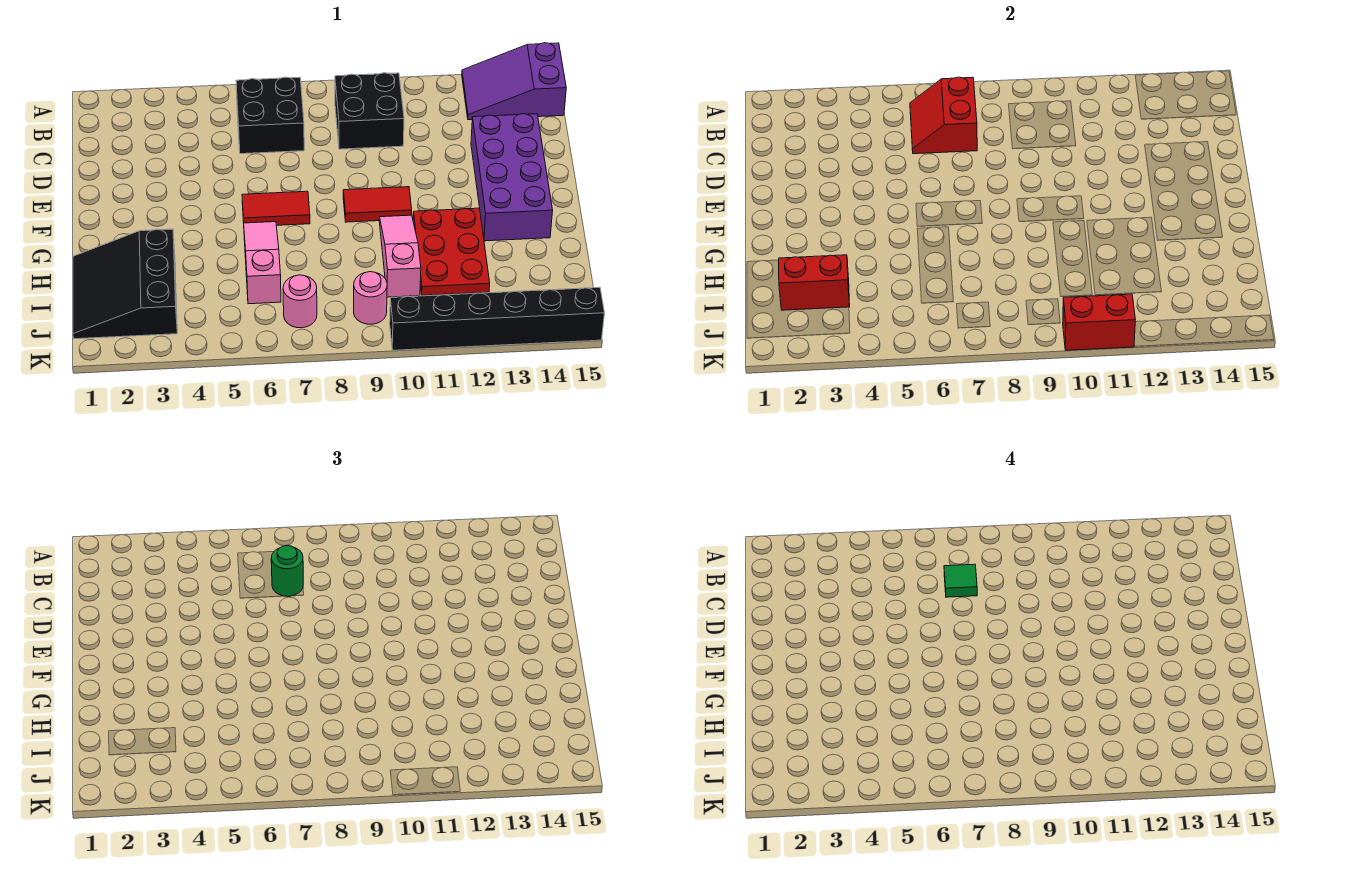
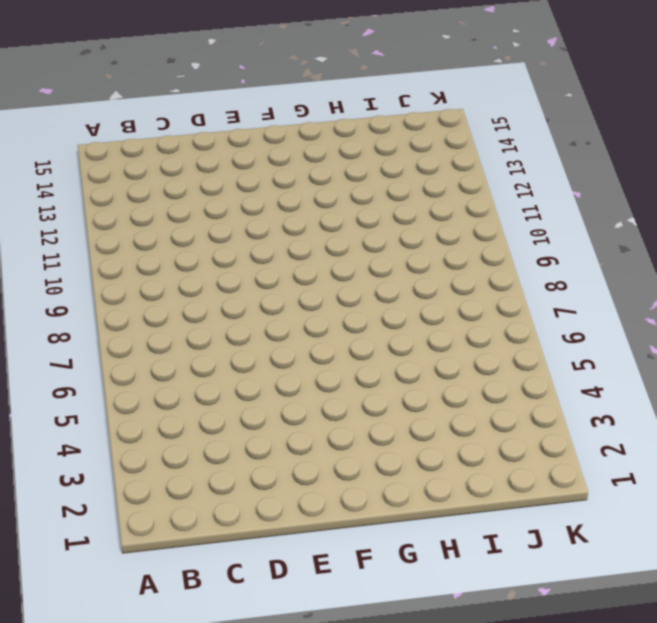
none -> purple slope A13:B15 level 1 top 15
none -> black brick B6:C7 level 1
none -> black brick B9:C10 level 1

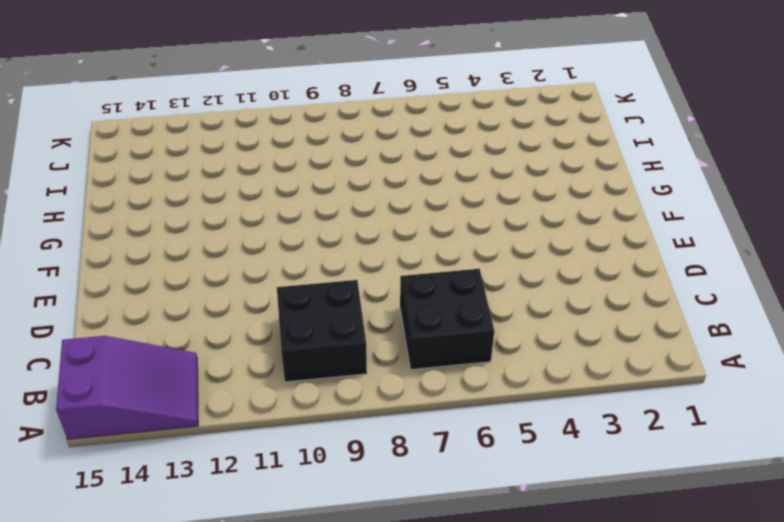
none -> purple brick D13:G14 level 1
none -> red tile F6:F7 level 1
none -> red tile F9:F10 level 1

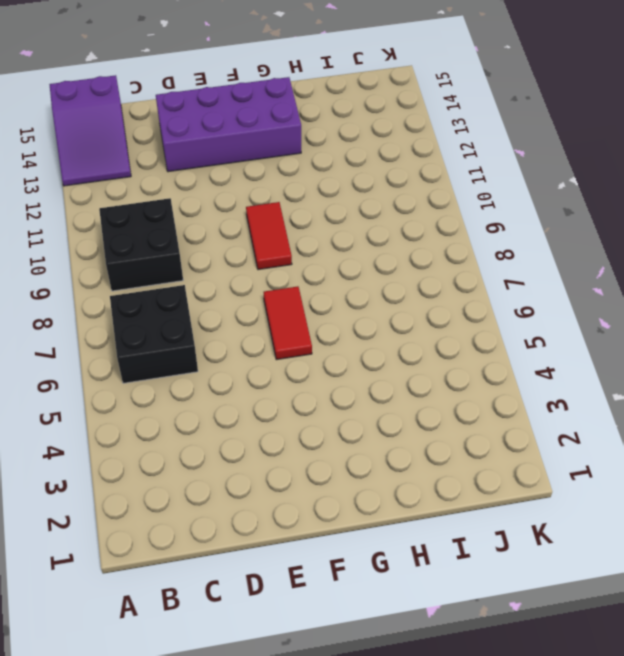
none -> pink slope G6:I6 level 1 top I
none -> pink slope G10:I10 level 1 top I
none -> red plate G11:I12 level 1

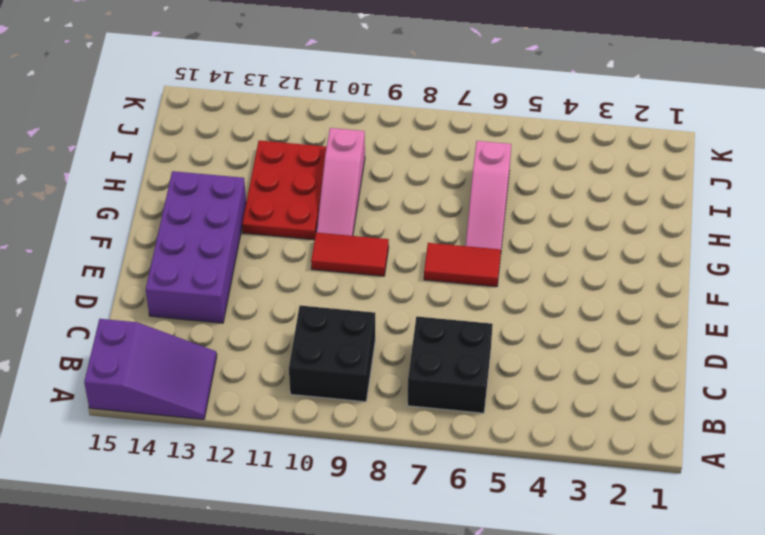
none -> black slope H1:J3 level 1 top 3
none -> pink round brick J7 level 1
none -> pink round brick J9 level 1

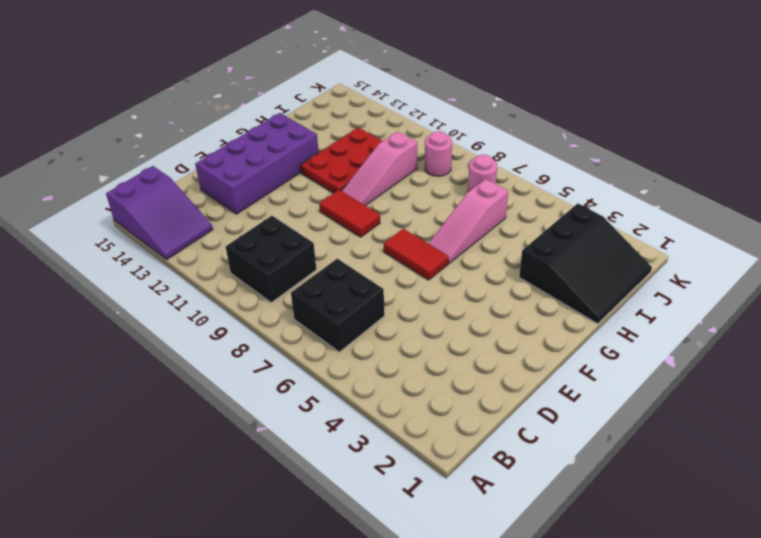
none -> black brick K10:K15 level 1
none -> red slope B6:C7 level 2 top 7
none -> red brick I2:I3 level 2

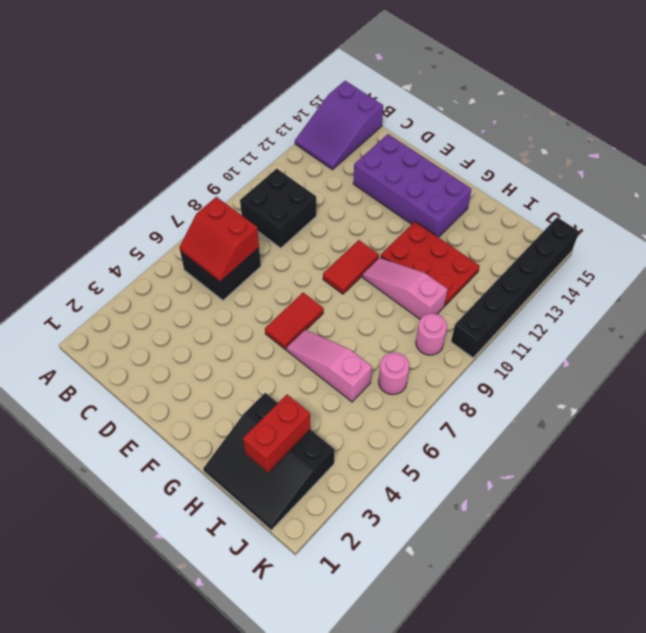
none -> red brick K10:K11 level 2
none -> green round brick C7 level 3
none -> green tile C7 level 4

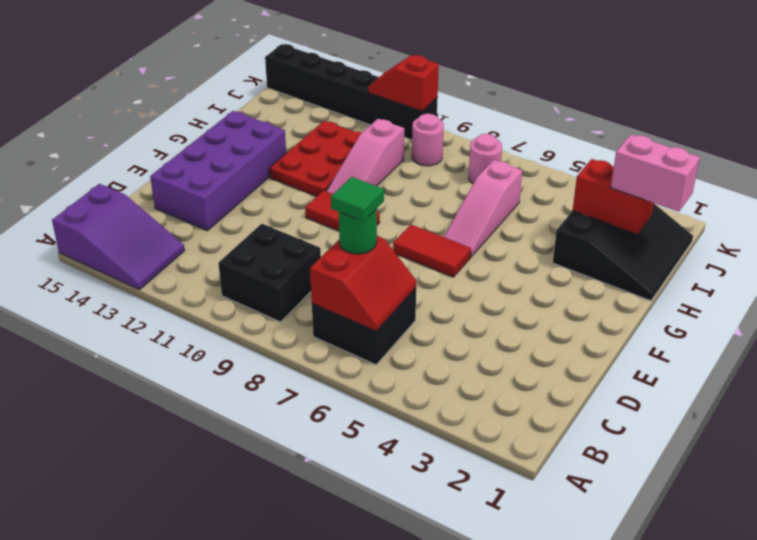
pink brick I1:I2 level 3 -> none
red slope K10:K11 level 2 top 10 -> red brick K10:K11 level 2

